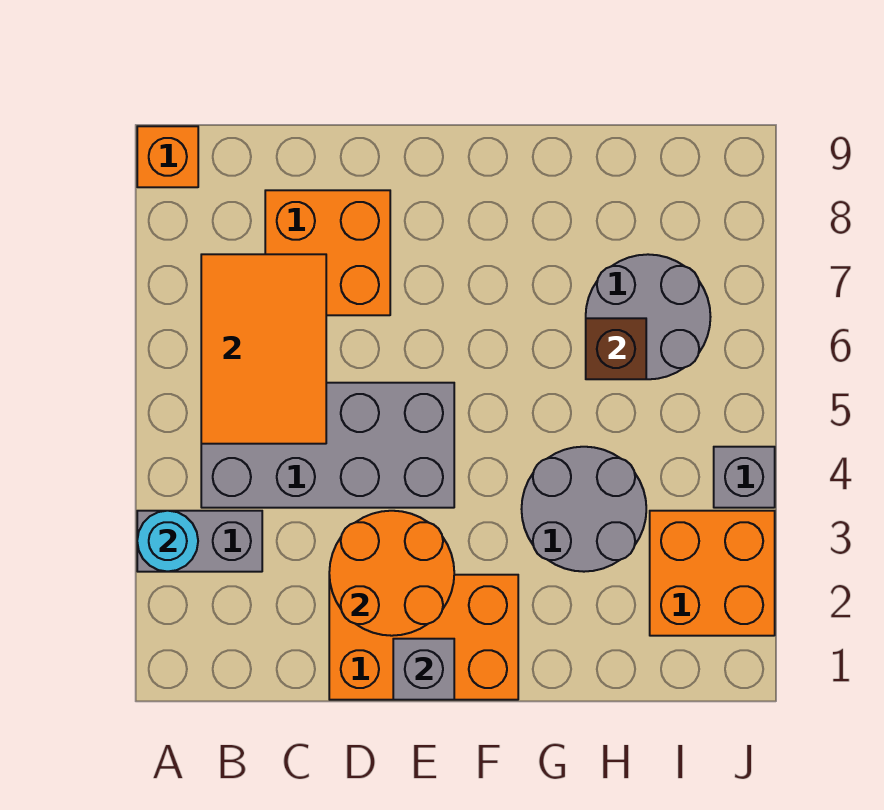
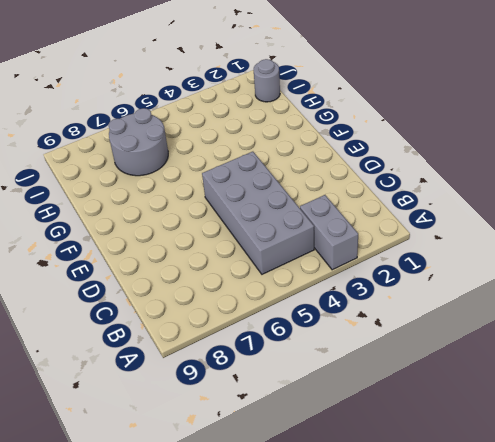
grey round brick I1 level 1 -> none
none -> orange brick A9 level 1
none -> orange brick C7:D8 level 1
none -> orange brick D1:F2 level 1

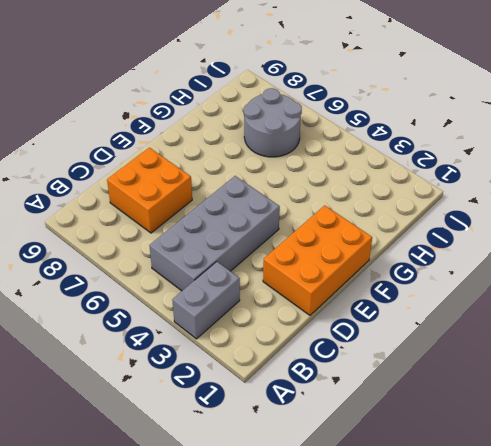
none -> orange brick A9 level 1
none -> grey round brick G3:H4 level 1
none -> orange brick I2:J3 level 1

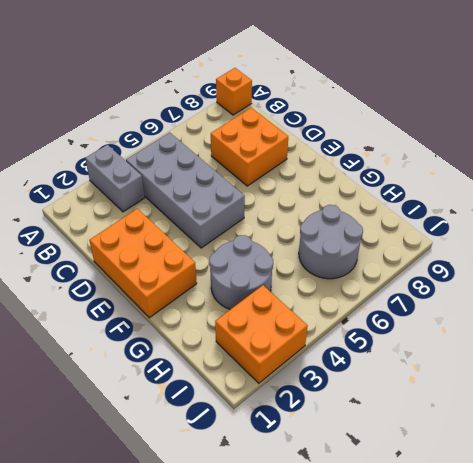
none -> grey brick J4 level 1
none -> cyan round brick A3 level 2
none -> orange tile B5:C7 level 2

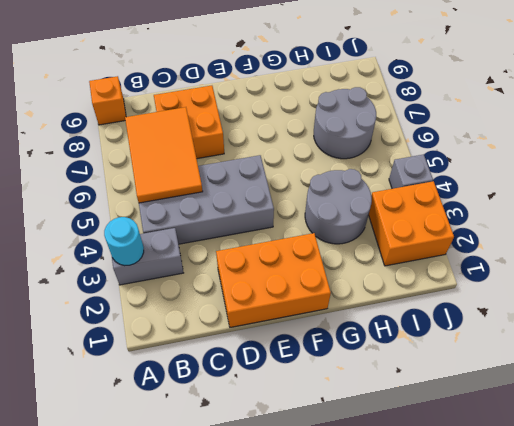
none -> orange round brick D2:E3 level 2
none -> grey brick E1 level 2
none -> brown brick H6 level 2

